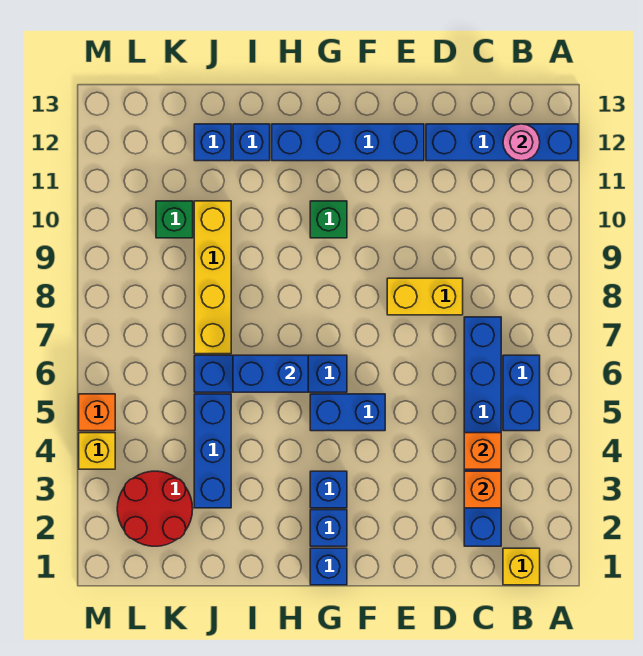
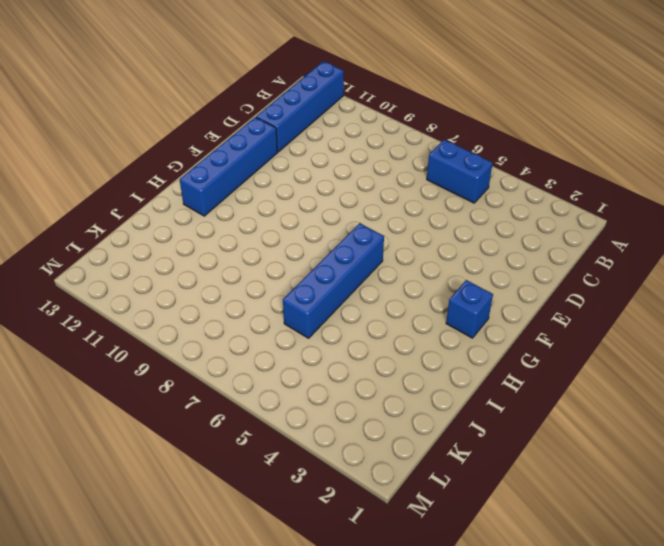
none -> yellow brick B1 level 1
none -> blue brick C2:C7 level 1
none -> yellow brick D8:E8 level 1

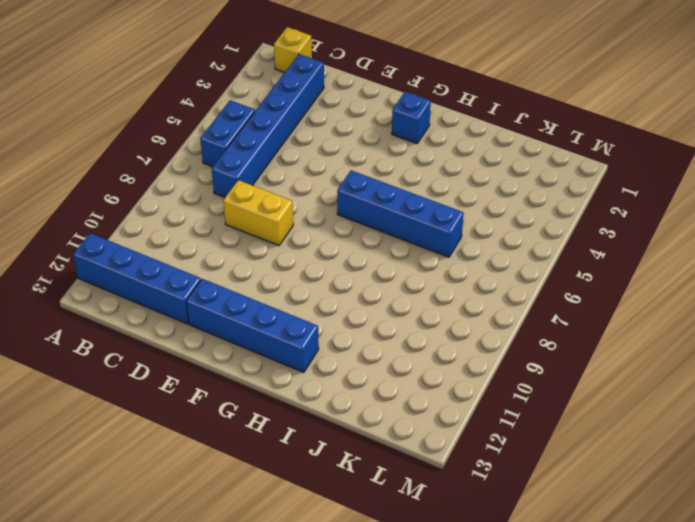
none -> blue brick F5:G5 level 1
none -> blue brick G1 level 1
none -> blue brick G3 level 1

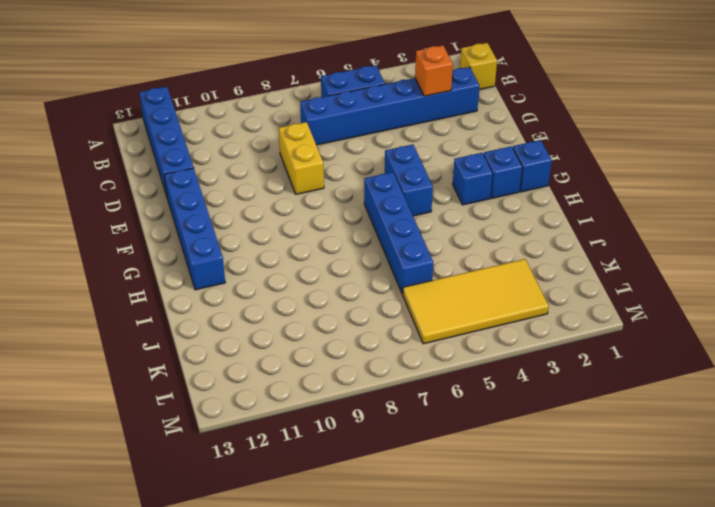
yellow tile K3:L6 level 1 -> red round brick K2:L3 level 1
none -> green brick G10 level 1
none -> blue brick I12 level 1
none -> blue brick J3:J5 level 1

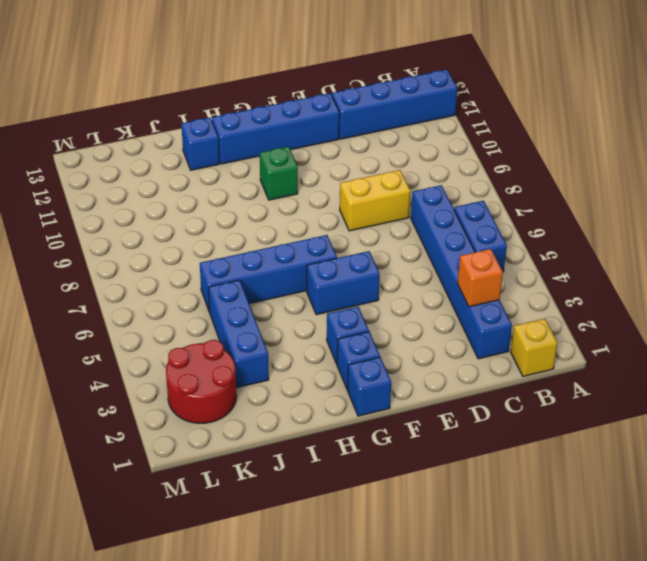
none -> yellow brick J7:J10 level 1
none -> blue brick J12 level 1
none -> green brick K10 level 1

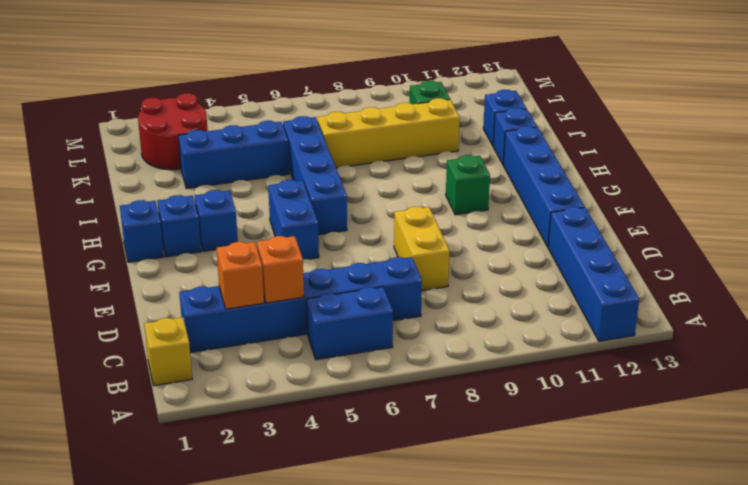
none -> yellow brick M4 level 1
none -> orange brick M5 level 1
none -> pink round brick B12 level 2

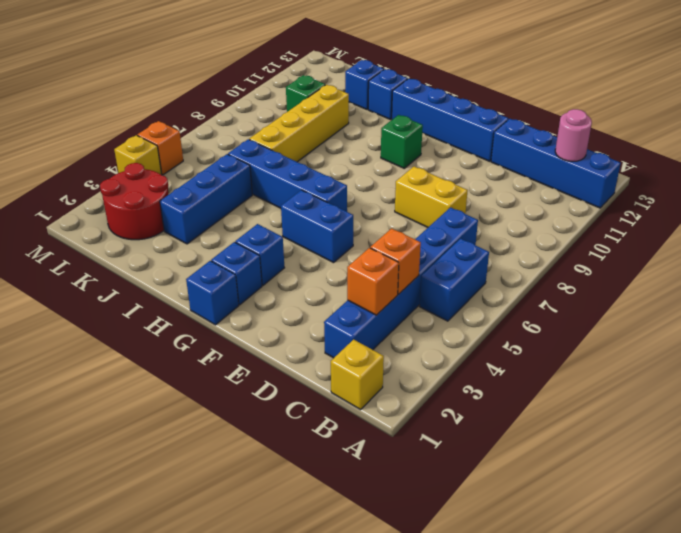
none -> blue brick H6:I6 level 2

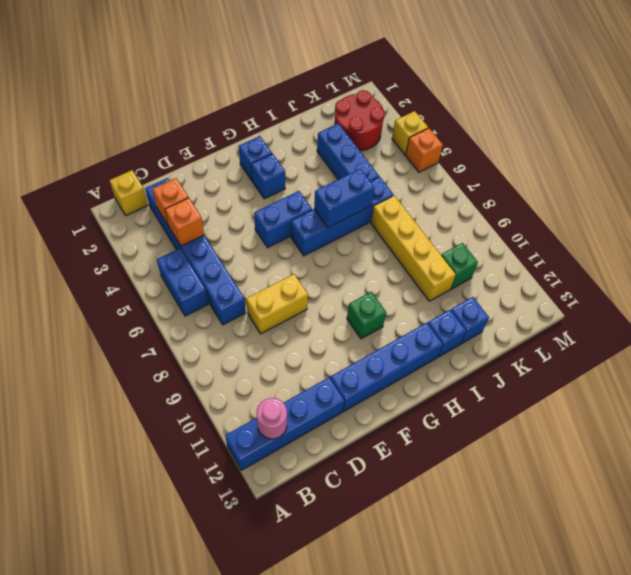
none -> blue brick G1 level 1

